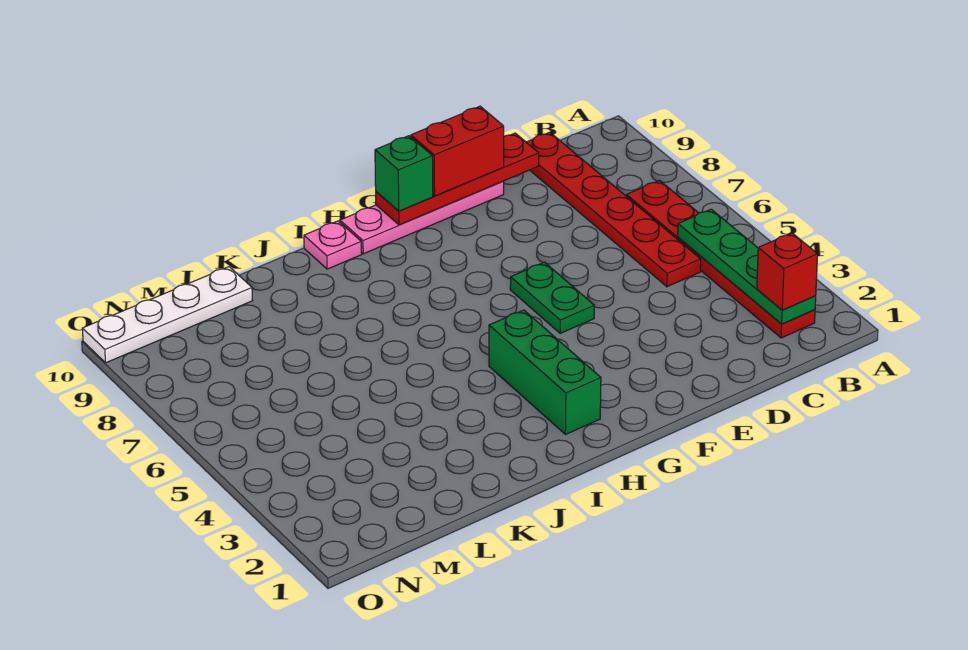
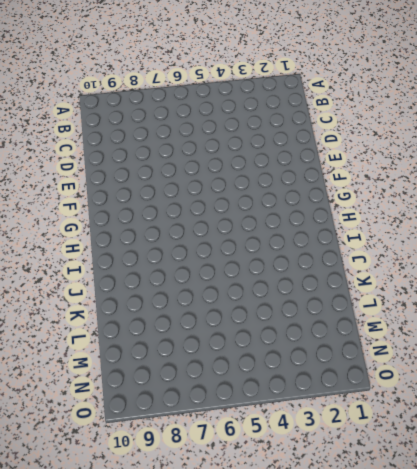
none -> red plate B2:B7 level 1
none -> red plate C5:C10 level 1
none -> pink plate E10:H10 level 1

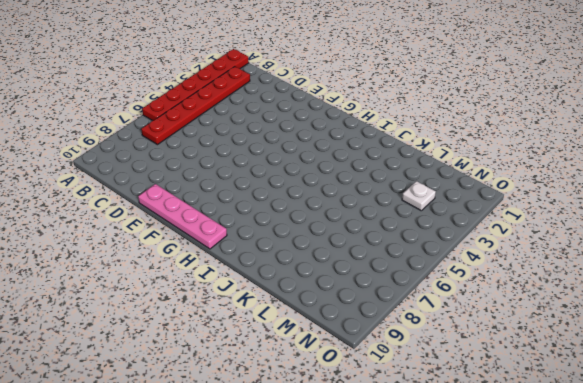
red plate A1:A6 level 1 -> red plate C5:C10 level 1
white plate M3 level 1 -> none
none -> green plate F5:F6 level 1
none -> green brick H2:H4 level 1
none -> pink plate I10 level 1

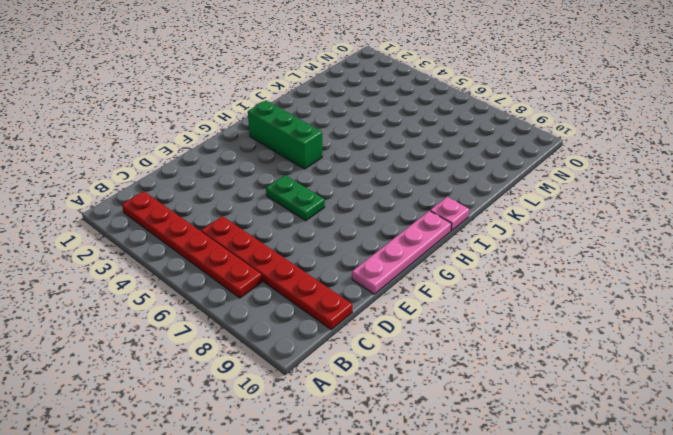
none -> white plate L10:O10 level 1
none -> green plate B2:B5 level 2
none -> red plate D10:G10 level 2

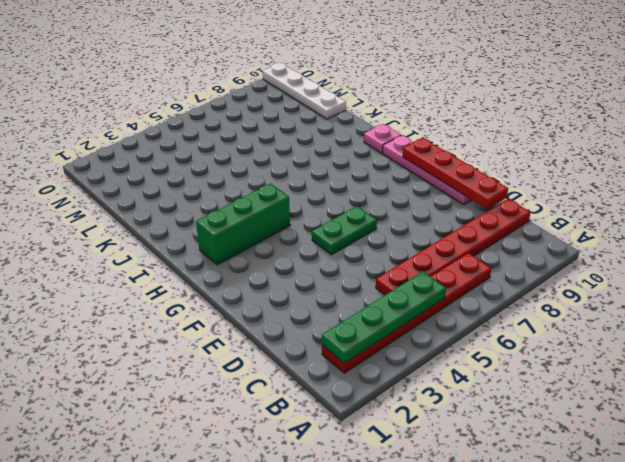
none -> red brick B2 level 3
none -> red brick E10:F10 level 3
none -> green brick G10 level 3

